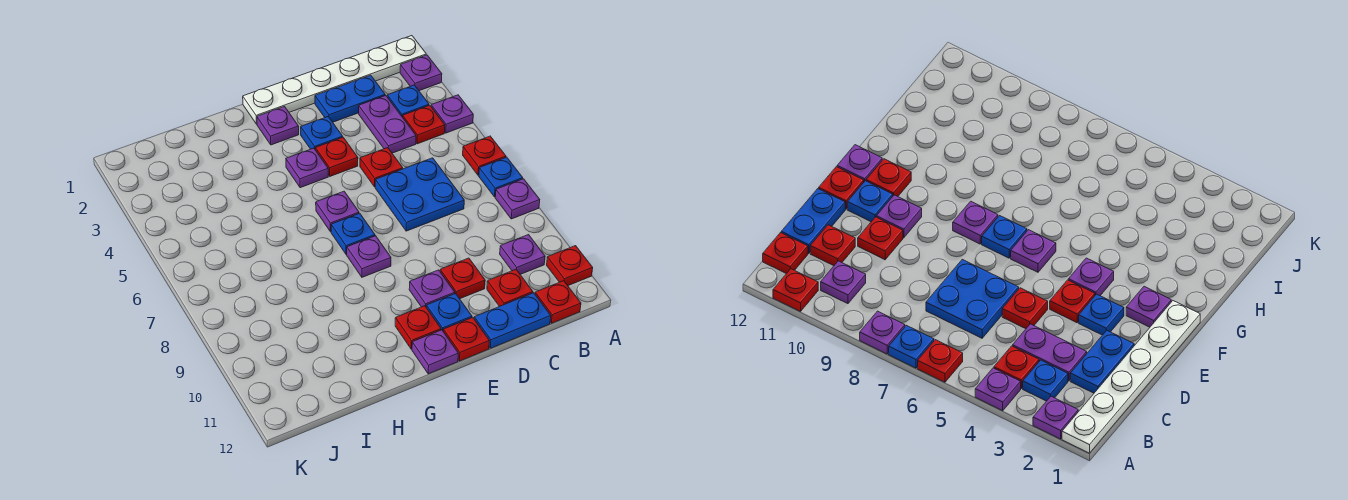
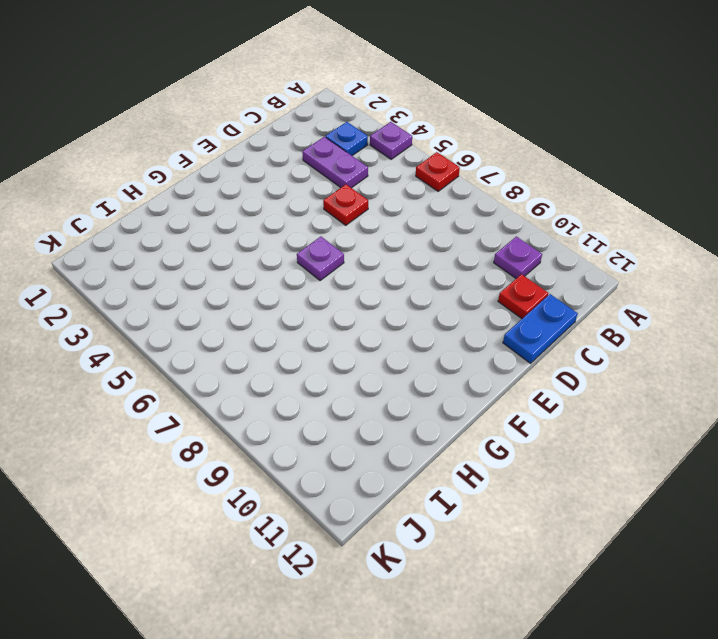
none -> white plate A1:F1 level 1
none -> purple plate A2 level 1
none -> blue plate A7 level 1
none -> purple plate A8 level 1

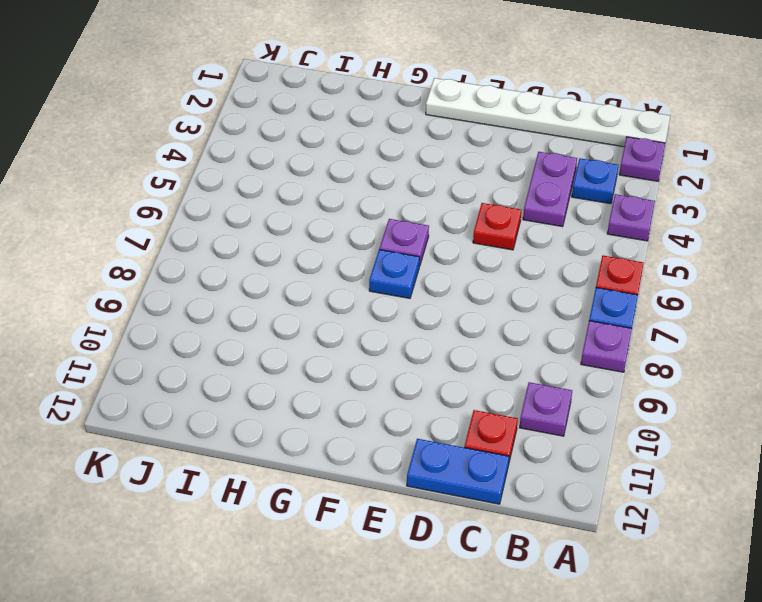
none -> red plate A11 level 1
none -> red plate B4 level 1
none -> red plate B12 level 1
none -> blue plate C2:D2 level 1

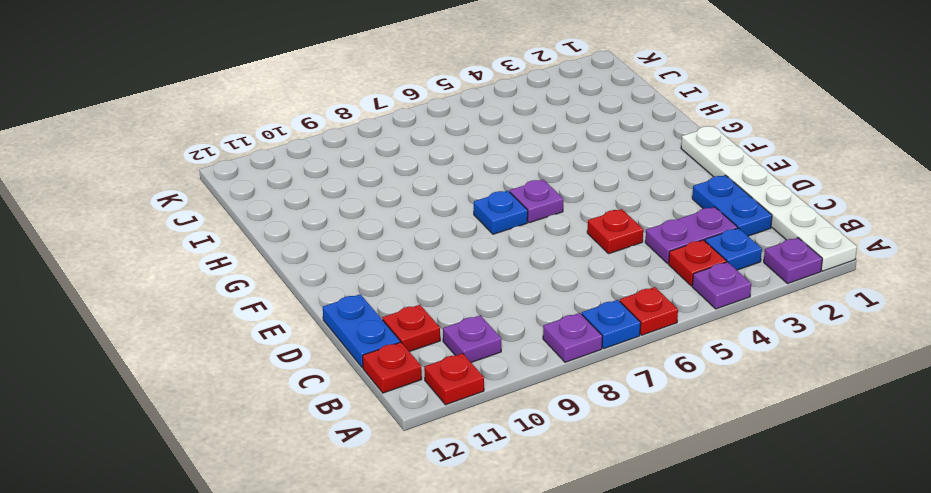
none -> blue plate C6:D7 level 1
none -> red plate D10 level 1
none -> blue plate E3 level 1
none -> red plate E4 level 1

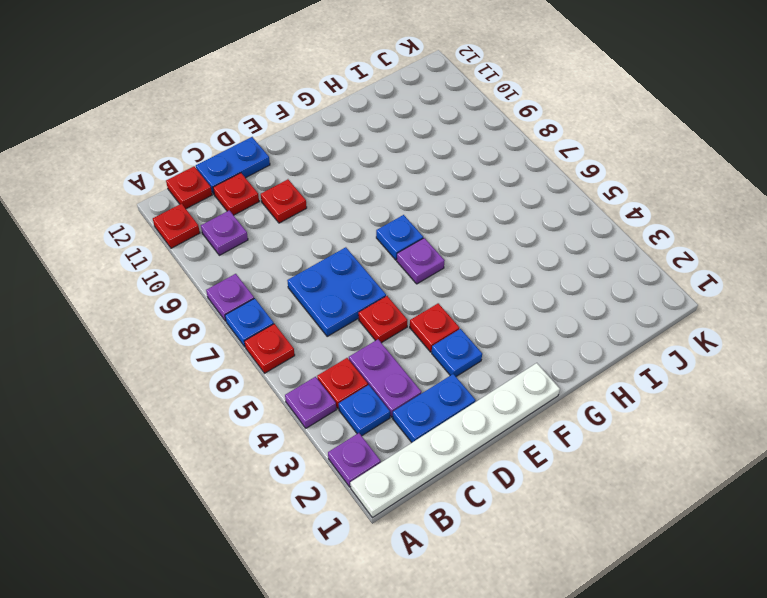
none -> purple plate E10 level 1
none -> blue plate E11 level 1
none -> red plate E12 level 1
none -> purple plate F2 level 1

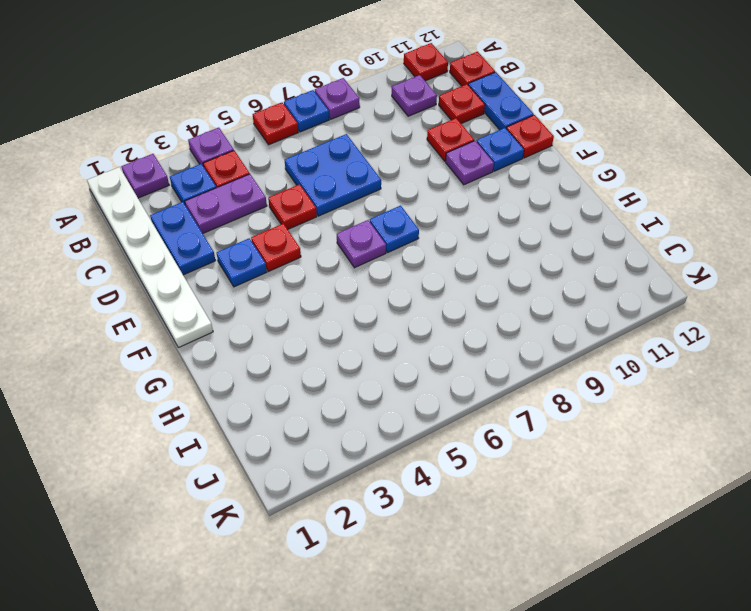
none -> purple plate F2 level 1
none -> purple plate F4 level 1
none -> purple plate F8 level 1
none -> red plate F11 level 1

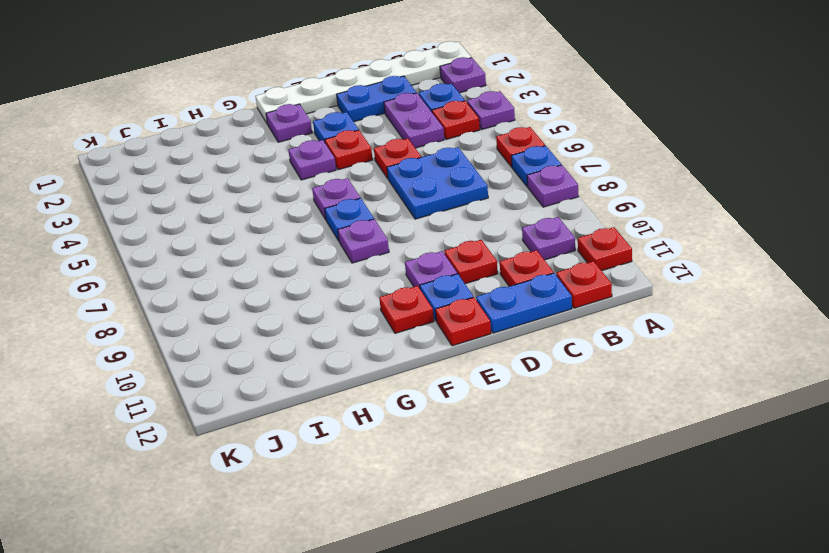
none -> purple plate F12 level 1

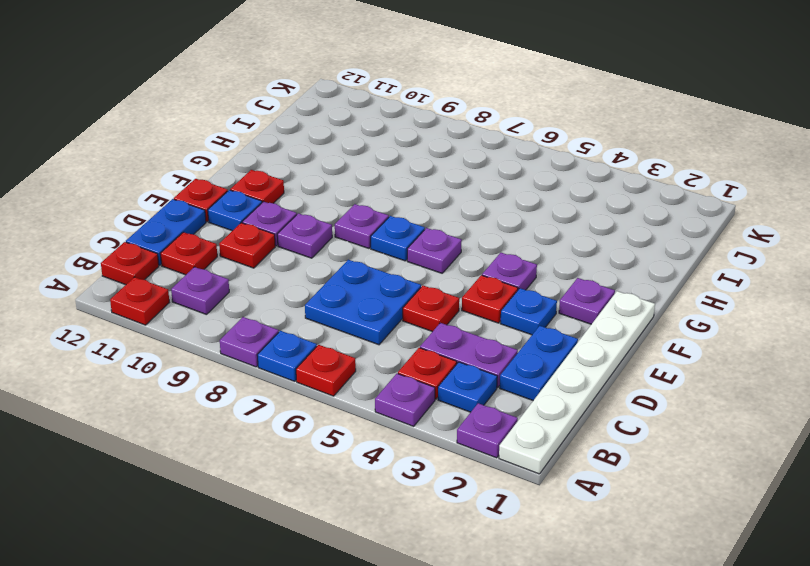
purple plate E9 level 1 -> purple plate F12 level 1

